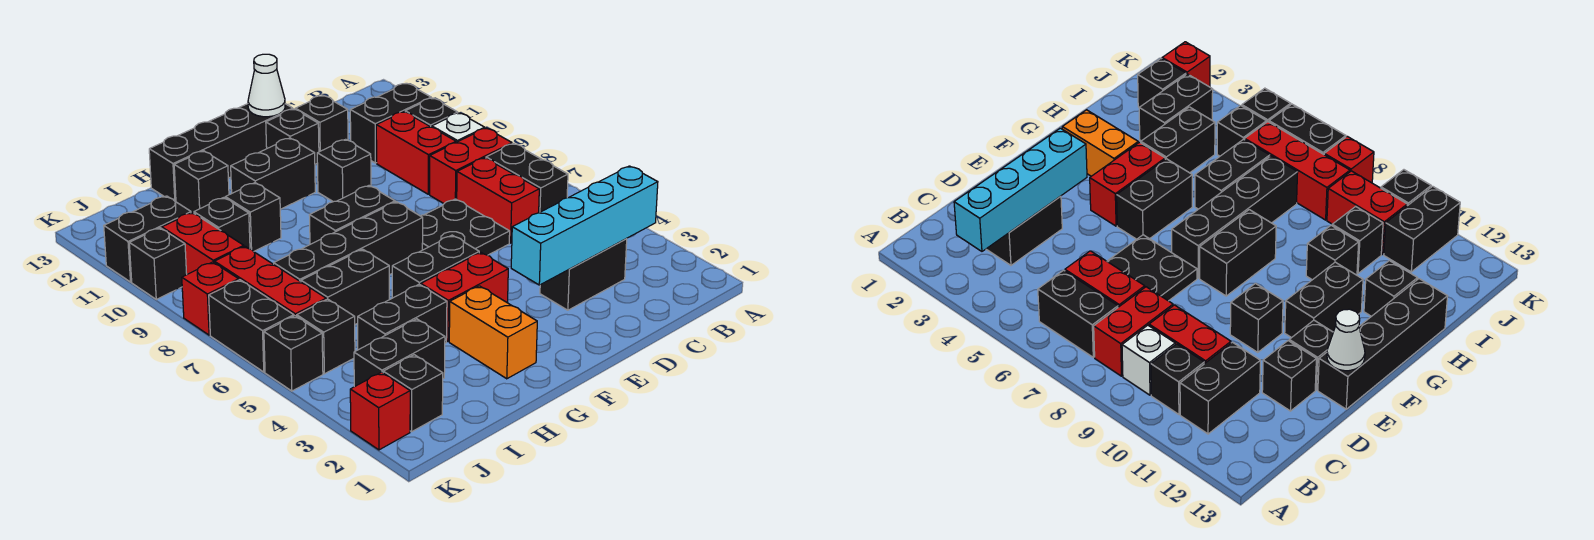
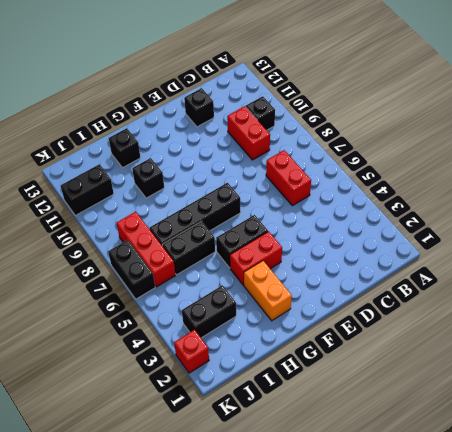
none -> black brick B6:B7 level 1
none -> red brick B8:C8 level 1
none -> white brick B9 level 1
none -> black brick B11:C11 level 1

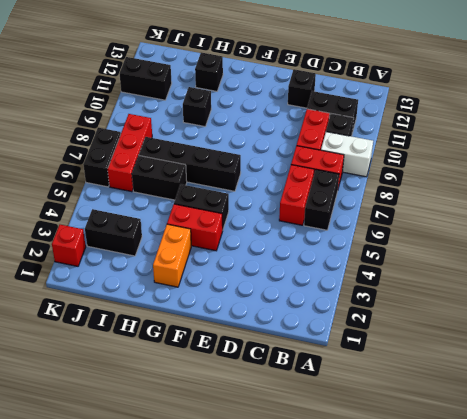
white brick A9:B9 level 1 -> white brick B9 level 1
none -> black brick C3:D3 level 1
none -> black plate D6:E7 level 1
none -> black brick E10 level 1
none -> black brick E12 level 1

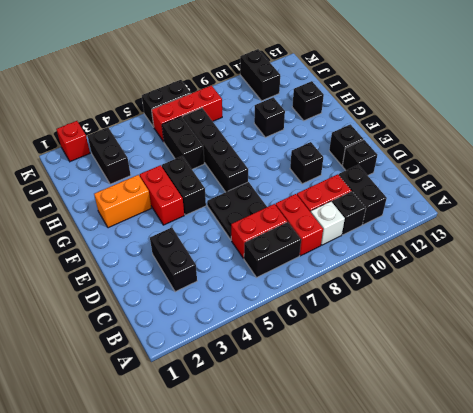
none -> black brick E13:H13 level 1
none -> black brick F8:G8 level 1
none -> black brick F11:G11 level 1
none -> black brick H4:I4 level 1

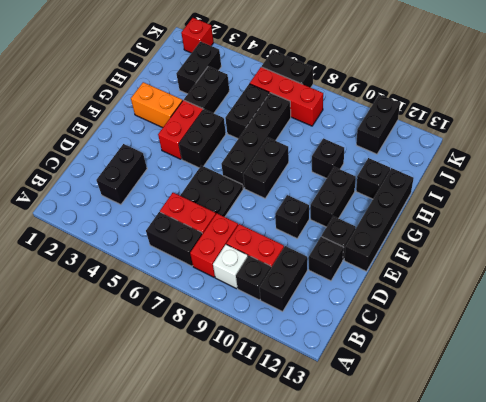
none -> black brick I10 level 1
none -> black brick J2 level 1
none -> black brick J5 level 1
none -> red brick J9:J10 level 1

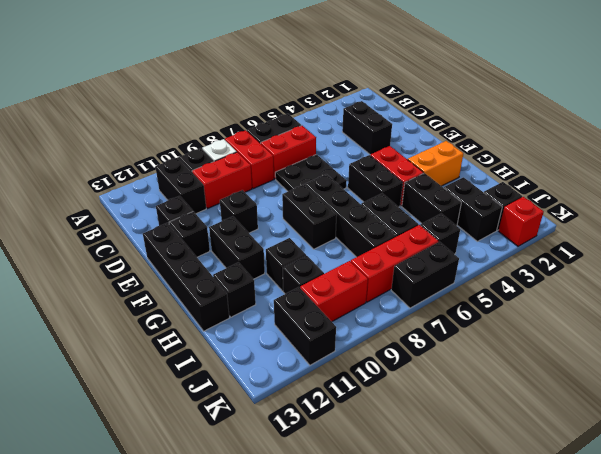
none -> black brick K5 level 1
none -> red brick K8 level 1
none -> black brick K10 level 1
none -> cyan brick B3:E3 level 2

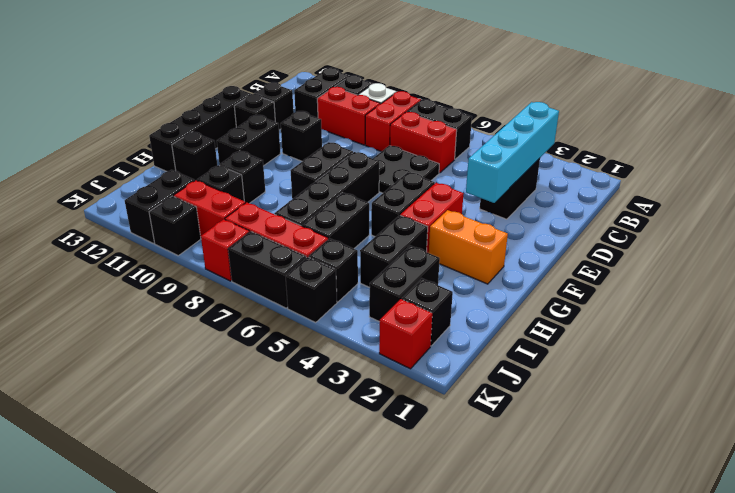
none -> white cone E13 level 2

